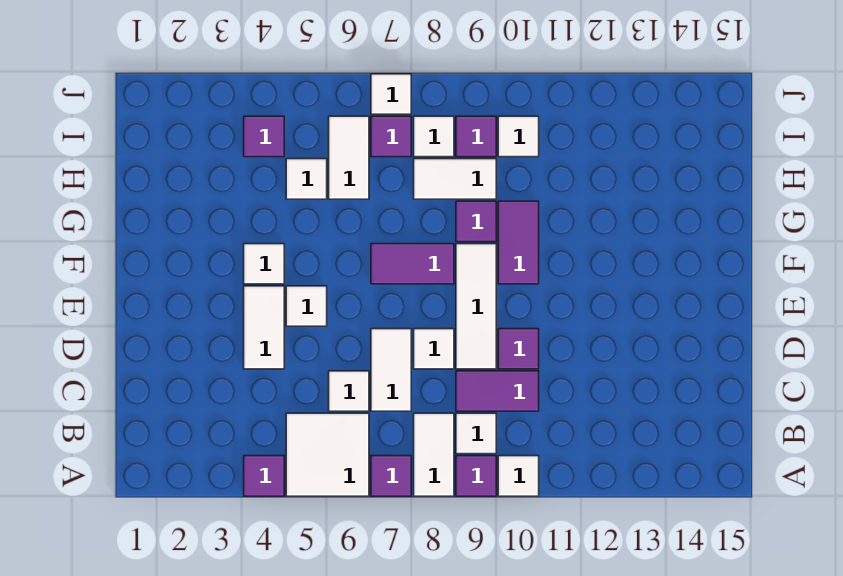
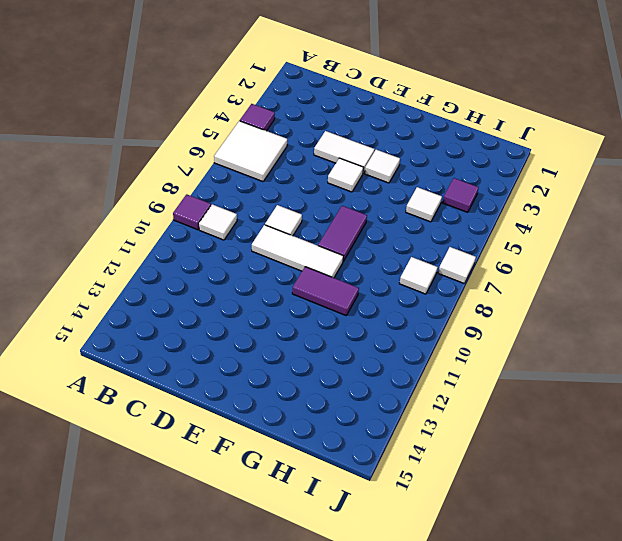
none -> purple tile A7 level 1
none -> white tile A8:B8 level 1
none -> white tile A10 level 1

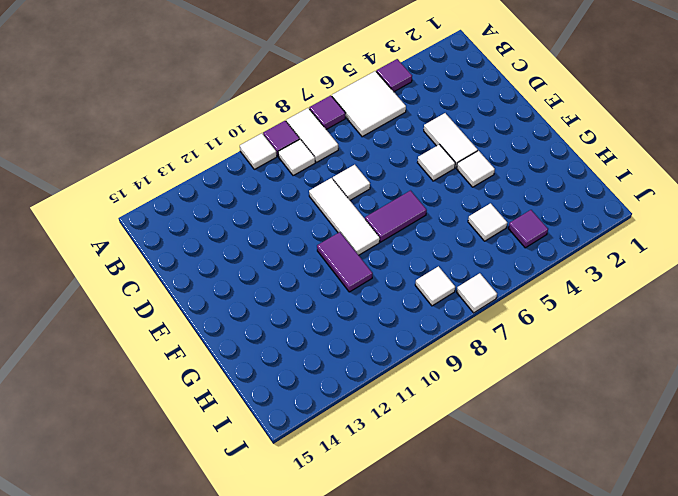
none -> white tile C6 level 1
none -> white tile C7:D7 level 1
none -> purple tile C9:C10 level 1

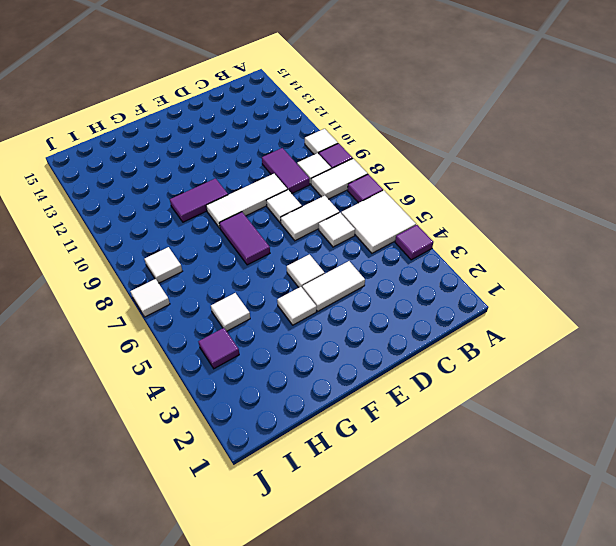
none -> purple tile D10 level 1
none -> purple tile G9 level 1
none -> white tile H6:I6 level 1

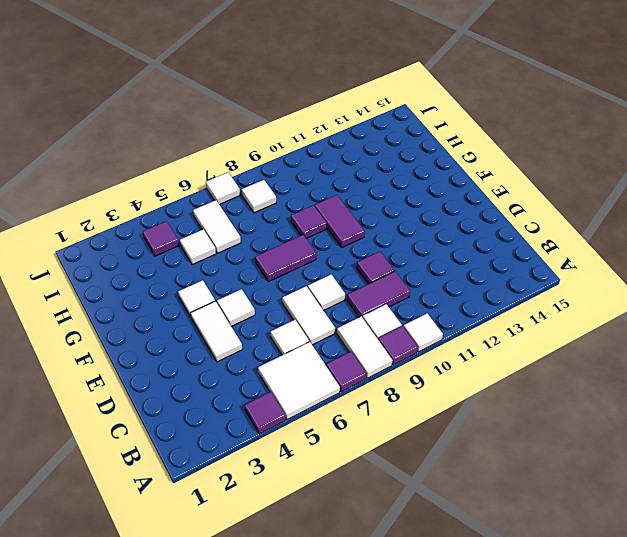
none -> white tile D9:F9 level 1
none -> white tile H8:H9 level 1
none -> purple tile I7 level 1

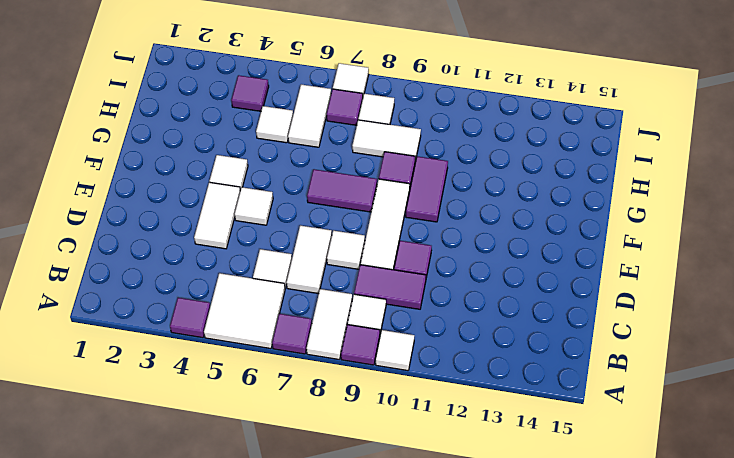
none -> purple tile I9 level 1
none -> white tile I10 level 1

